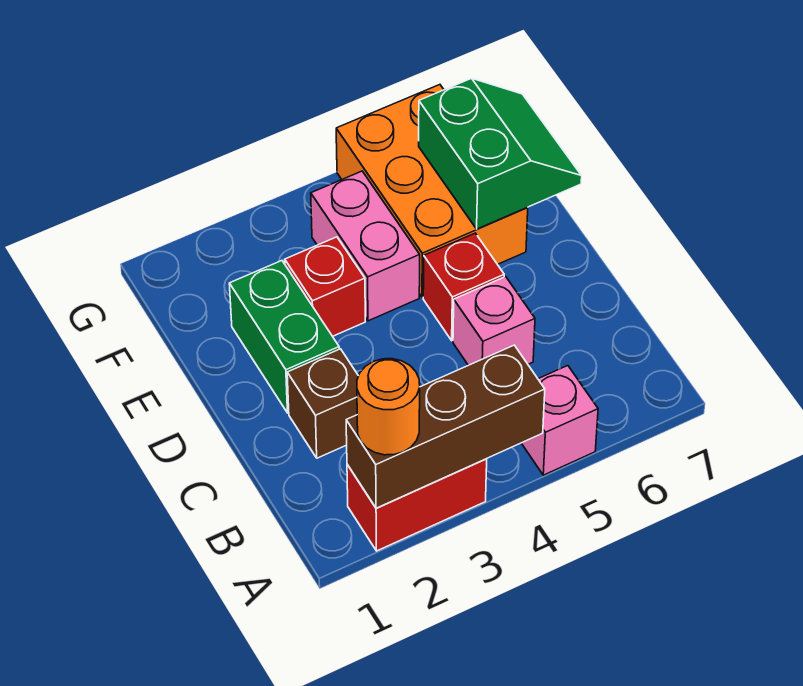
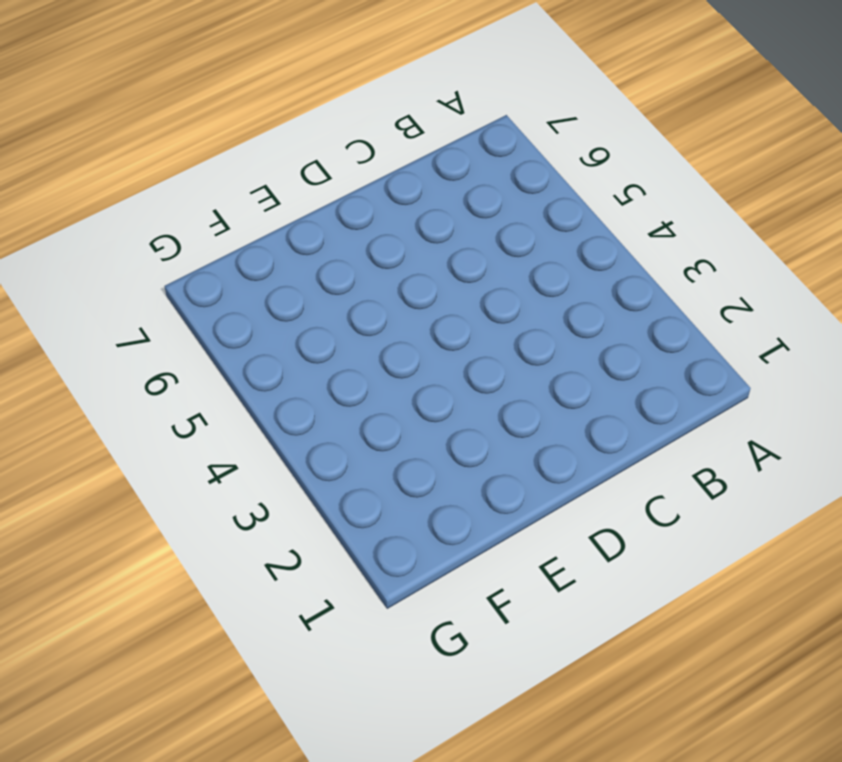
none -> red brick A2:A3 level 1
none -> pink brick A5 level 1
none -> brown brick C2 level 1

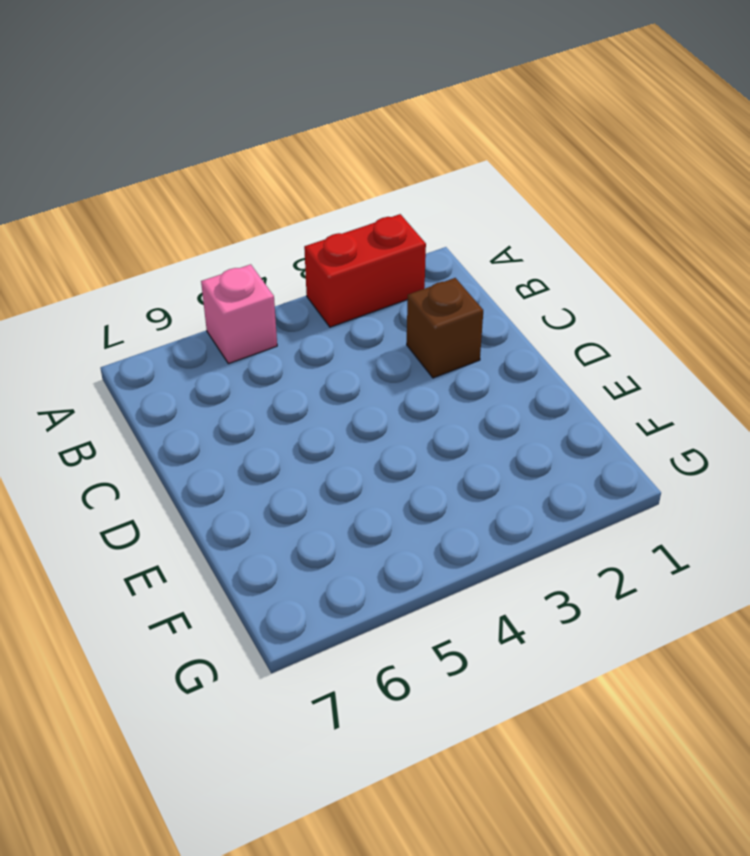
none -> pink brick C5 level 1
none -> green brick D2:E2 level 1
none -> red brick D5 level 1

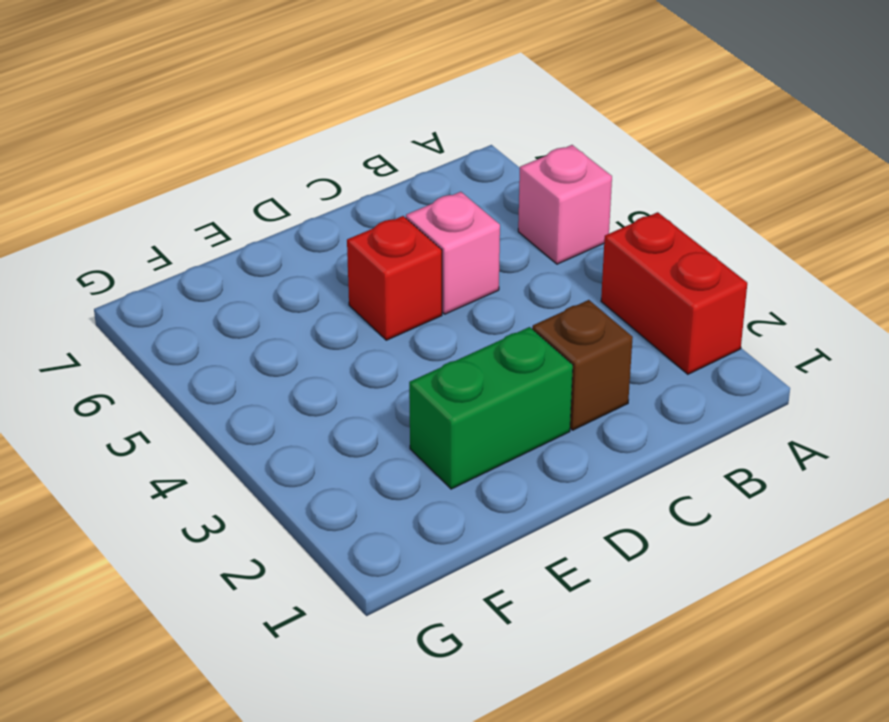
none -> red brick E3 level 1
none -> pink brick E4:F4 level 1
none -> orange brick E5:G6 level 1

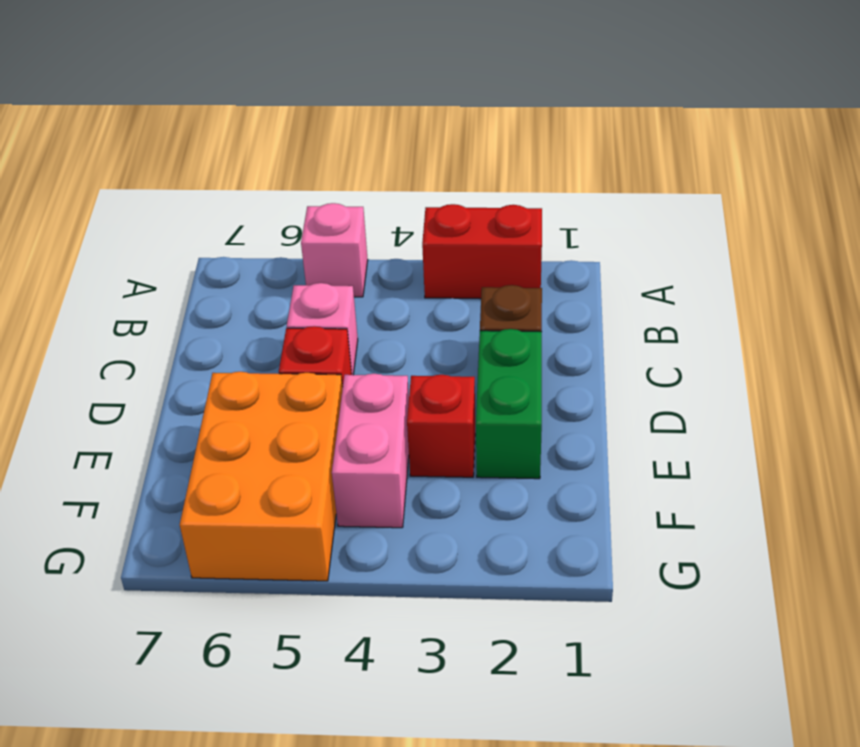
none -> brown brick A2:A4 level 2
none -> green slope E6:F7 level 2 top 6
none -> orange round brick A2 level 3

